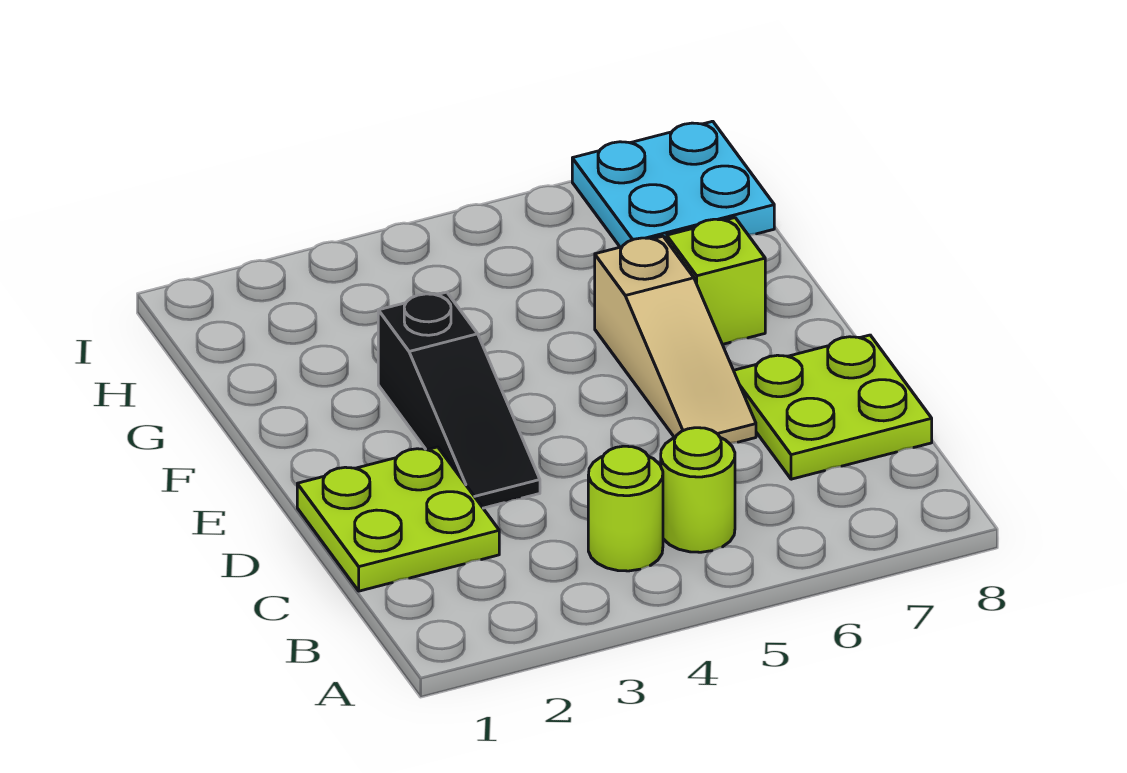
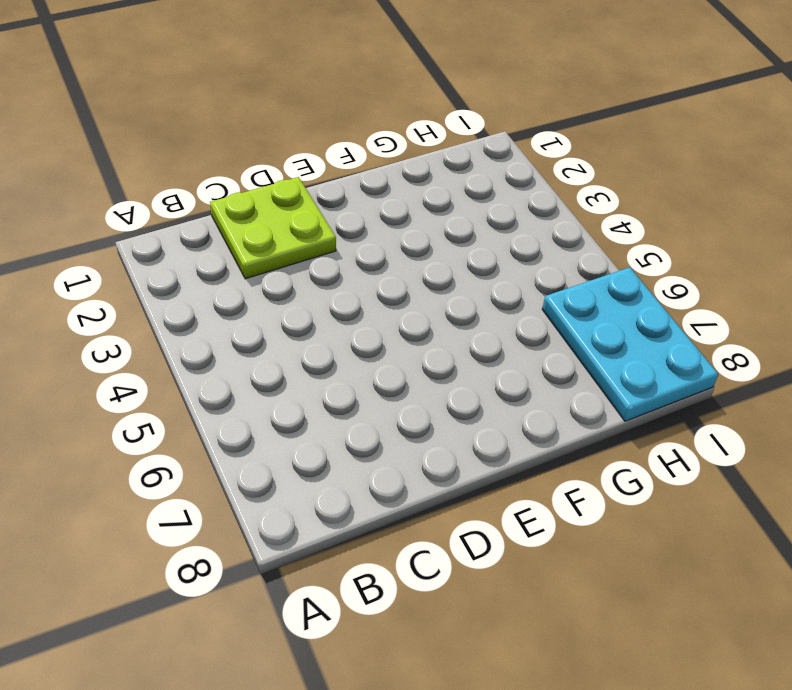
cyan plate H6:I8 level 1 -> cyan plate H7:I8 level 1
none -> lime round brick B4 level 1
none -> lime round brick B5 level 1

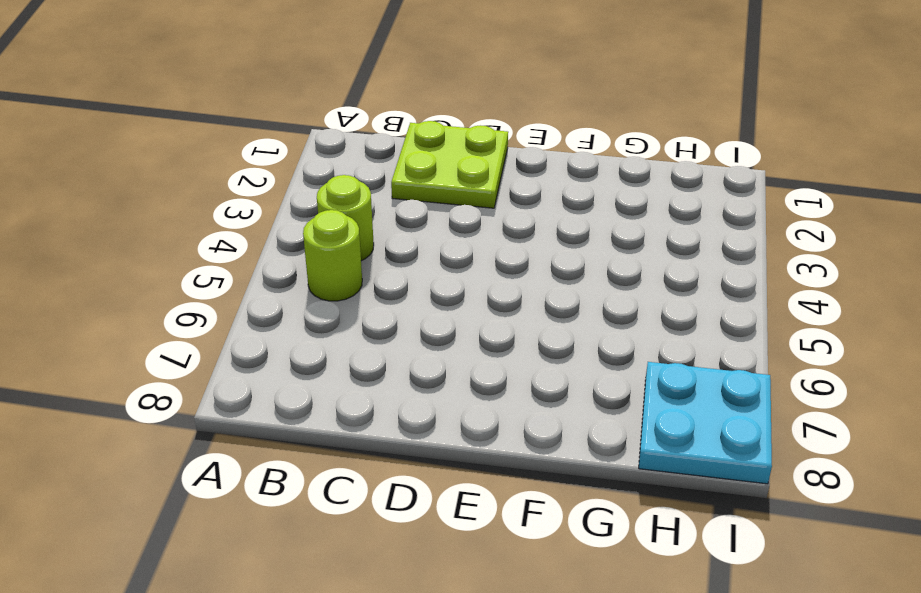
none -> lime plate C7:D8 level 1
none -> black slope D3:F3 level 1 top F

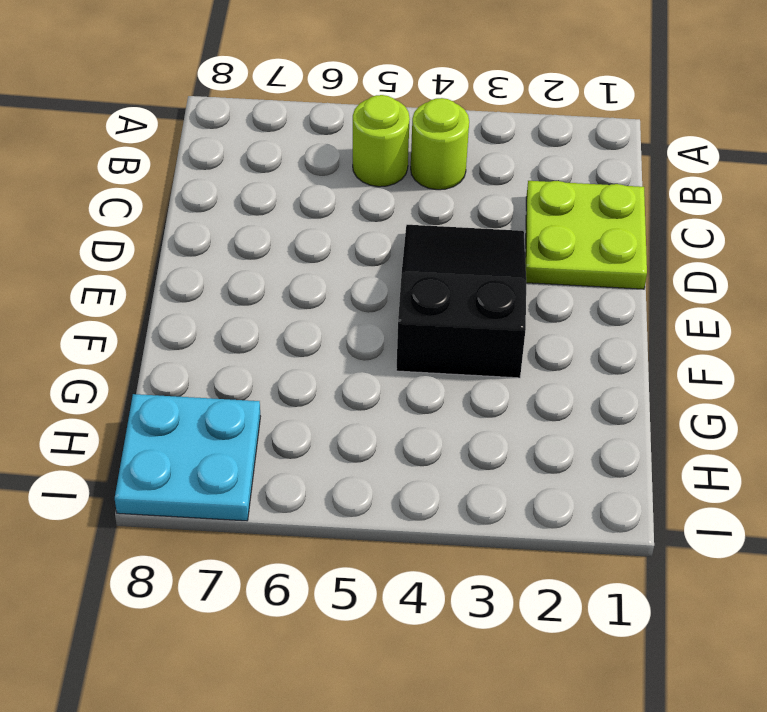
black slope D3:F4 level 1 top F -> black slope D3:F3 level 1 top F
none -> lime plate C7:D8 level 1
none -> tan slope D6:F6 level 1 top F

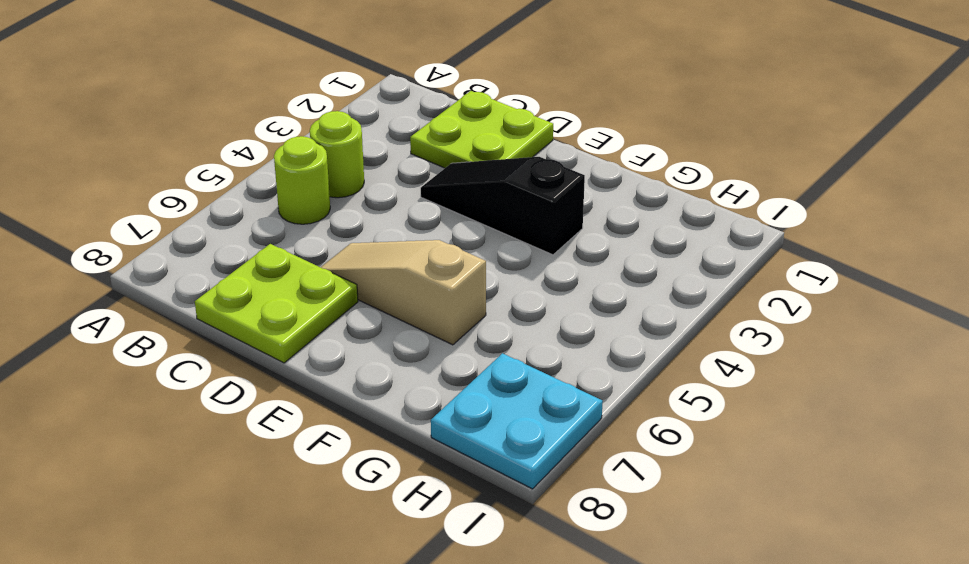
none -> lime brick F7 level 1

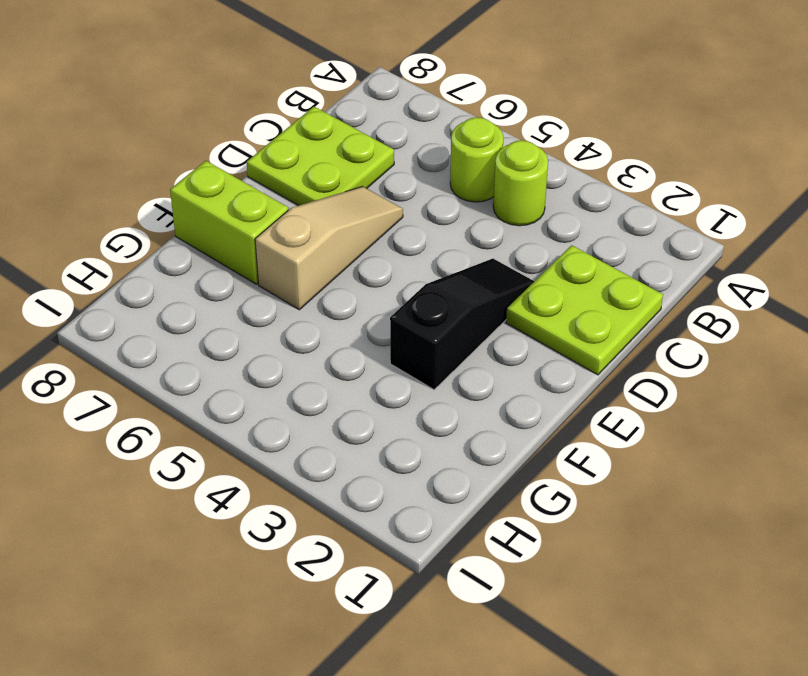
lime brick F7:F8 level 1 -> lime brick F7 level 1
none -> cyan plate H7:I8 level 1

